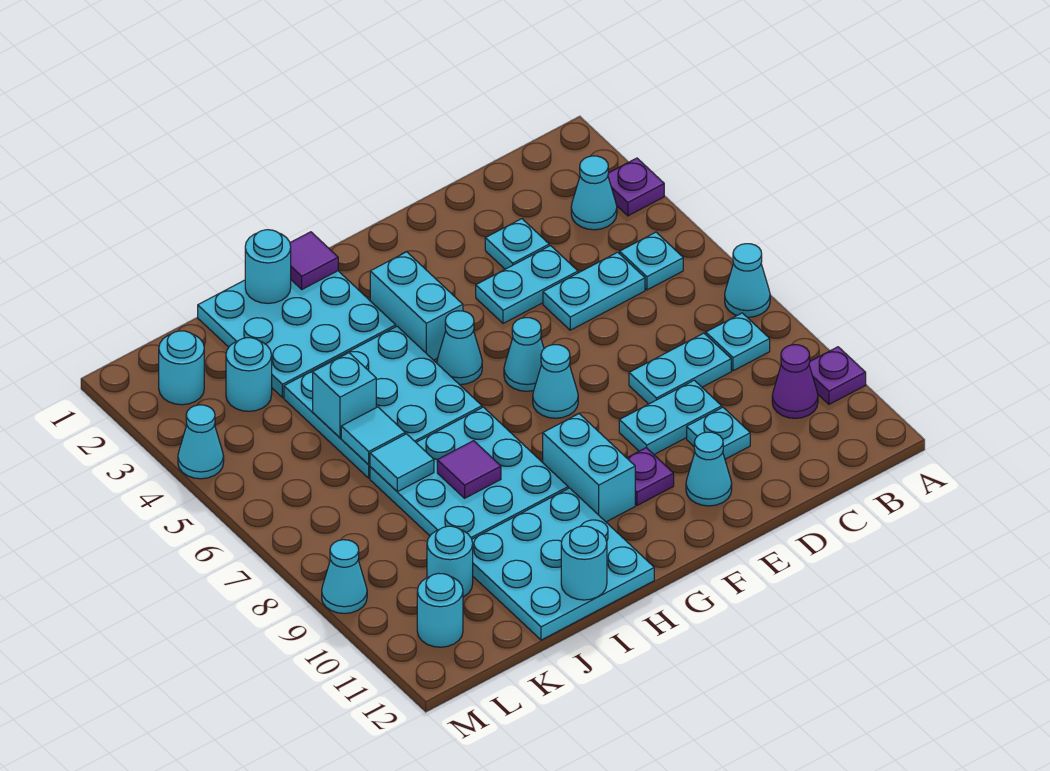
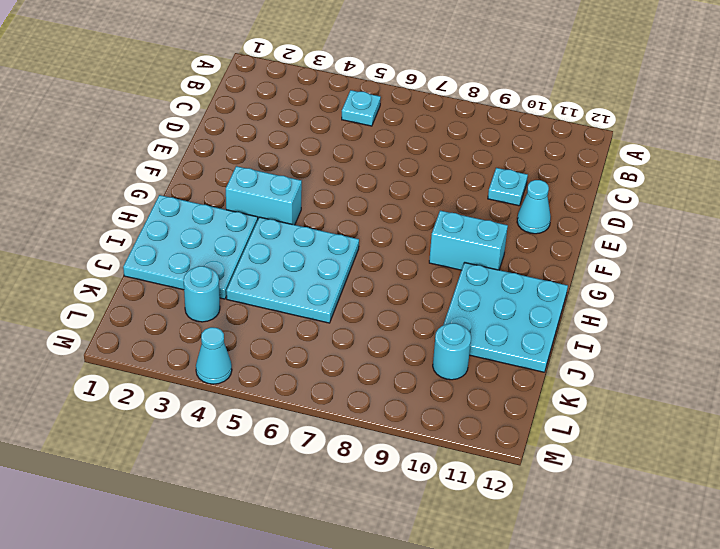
none -> purple plate A3 level 1
none -> cyan cone A7 level 1
none -> purple plate A10 level 1
none -> cyan cone B3 level 1

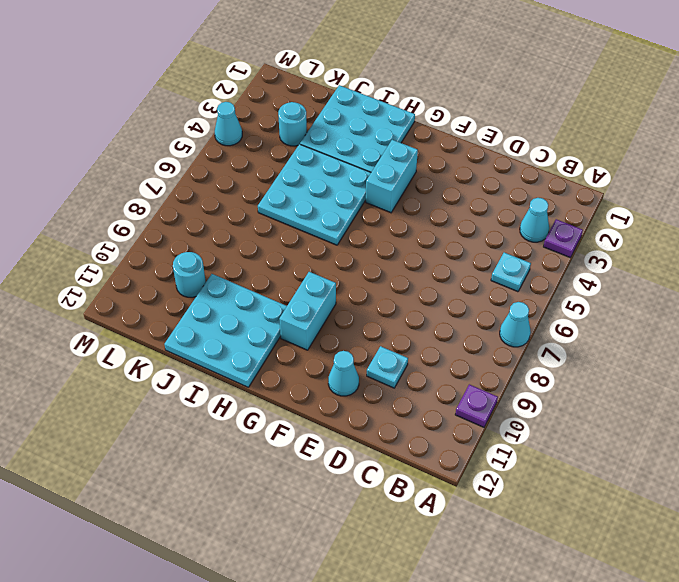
none -> cyan plate B8 level 1
none -> purple cone B10 level 1
none -> cyan plate C5:D5 level 1
none -> cyan plate C8:D8 level 1

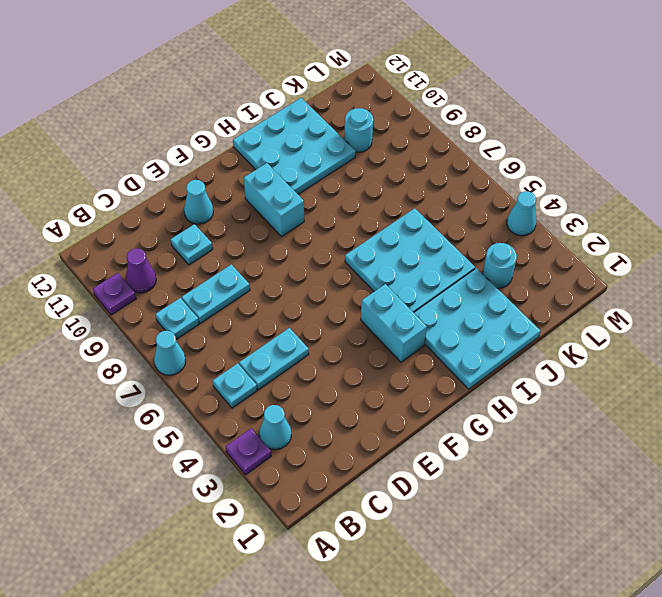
none -> cyan plate D3 level 1
none -> cyan plate D4:E4 level 1
none -> cyan plate D9:E9 level 1
none -> cyan cone F6 level 1

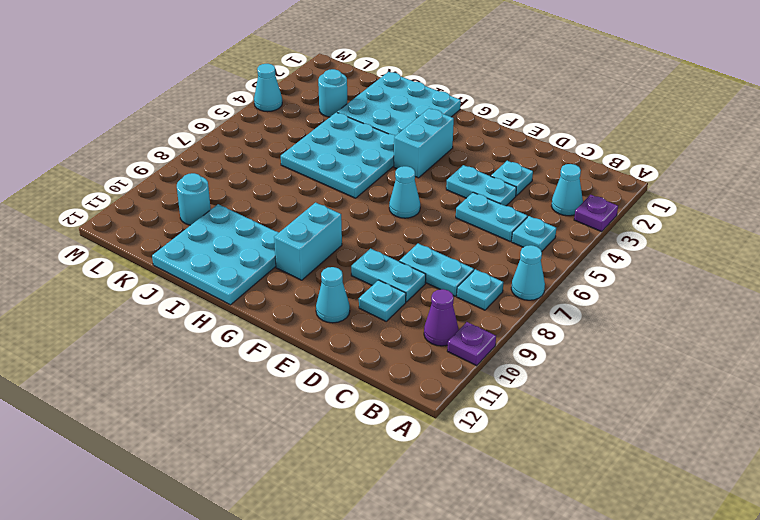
none -> cyan cone F7 level 1
none -> purple plate F10 level 1
none -> cyan cone G5 level 1
none -> cyan plate H7:J9 level 1

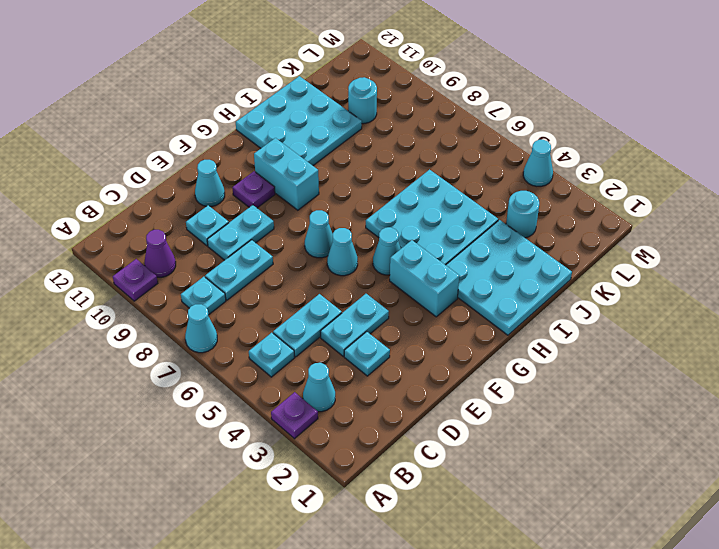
none -> cyan plate H7:J9 level 1
none -> cyan round brick L2 level 1
none -> cyan round brick L11 level 1
none -> cyan cone M9 level 1

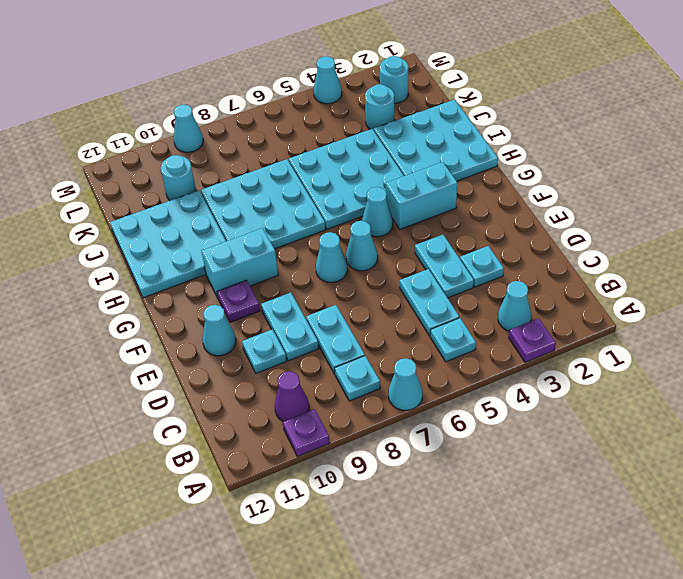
none -> cyan round brick L11 level 1
none -> purple tile H1 level 2
none -> cyan round brick I1 level 2
none -> purple tile I8 level 2

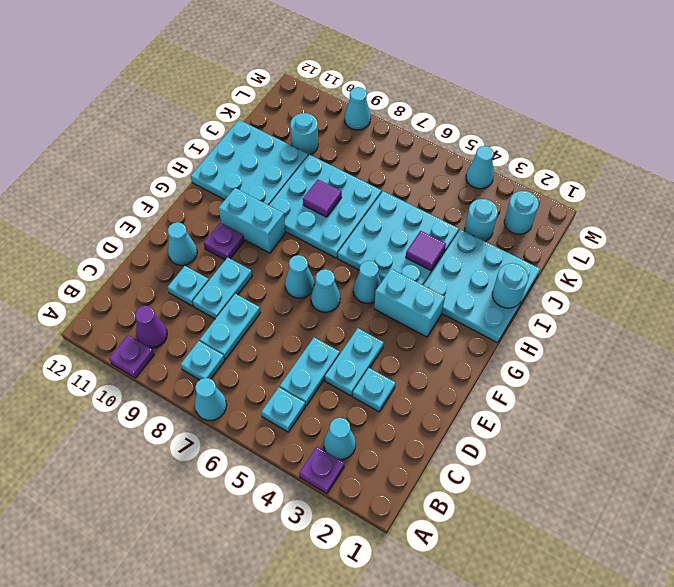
purple tile I4 level 2 -> purple tile H1 level 2
none -> cyan round brick L11 level 1
none -> cyan round brick I12 level 2
none -> cyan brick J5 level 2
none -> cyan tile J6 level 2

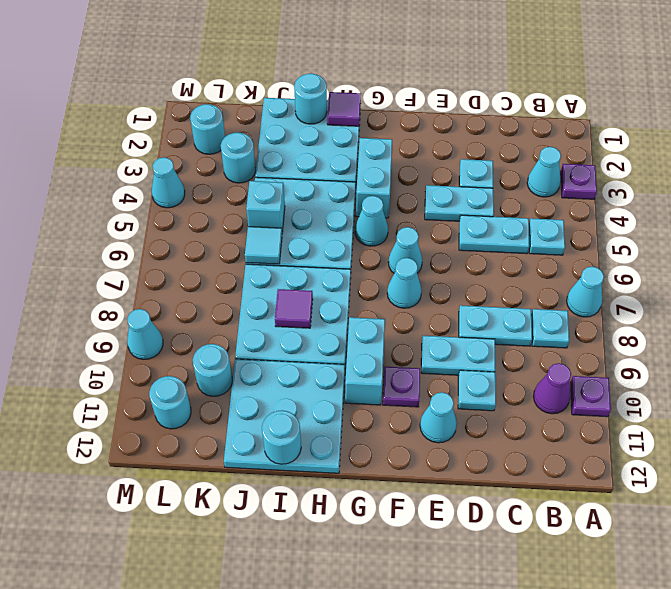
none -> cyan tile J7 level 2

